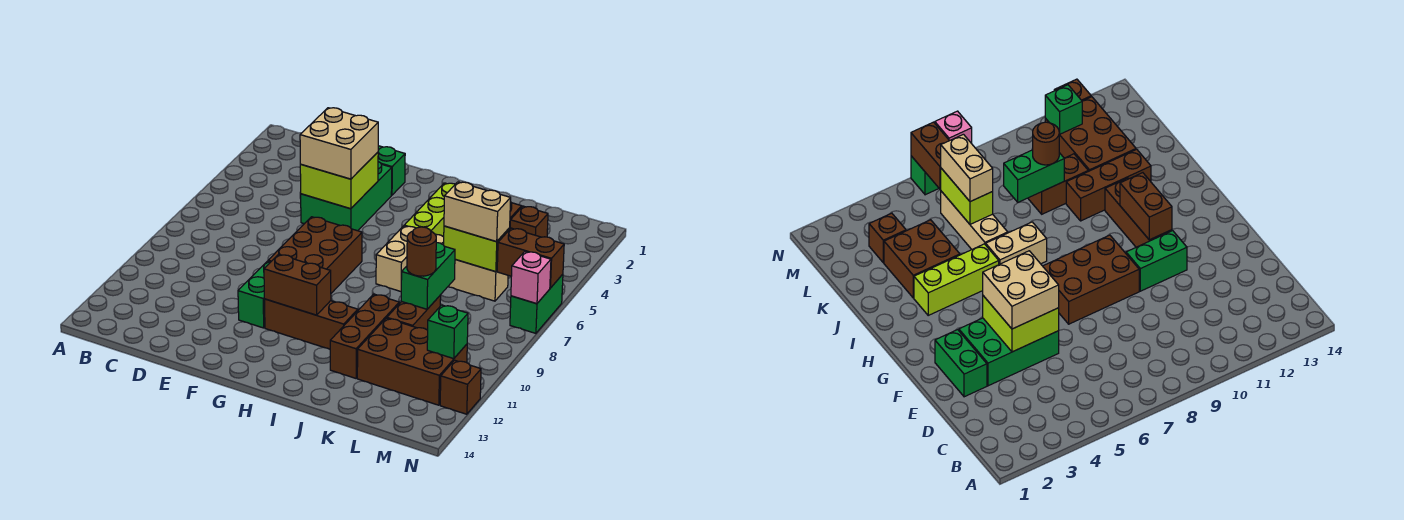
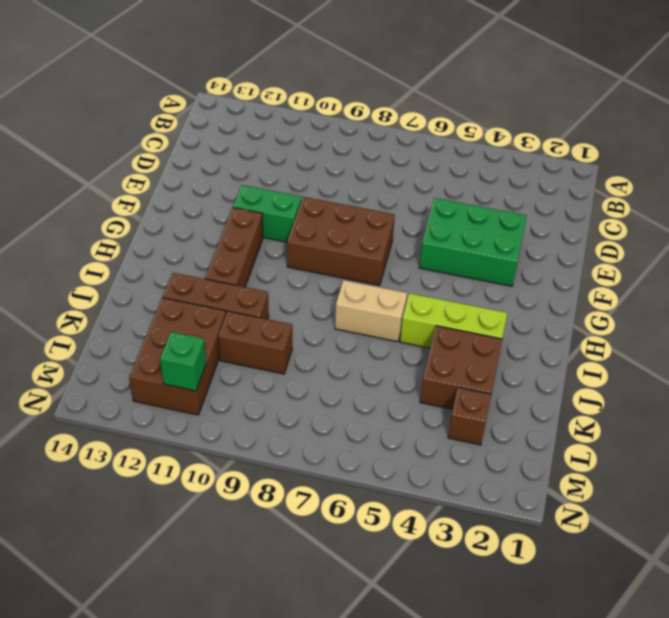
none -> green brick E2:F2 level 1
none -> tan brick J6:L6 level 1
none -> green brick N6:N7 level 1

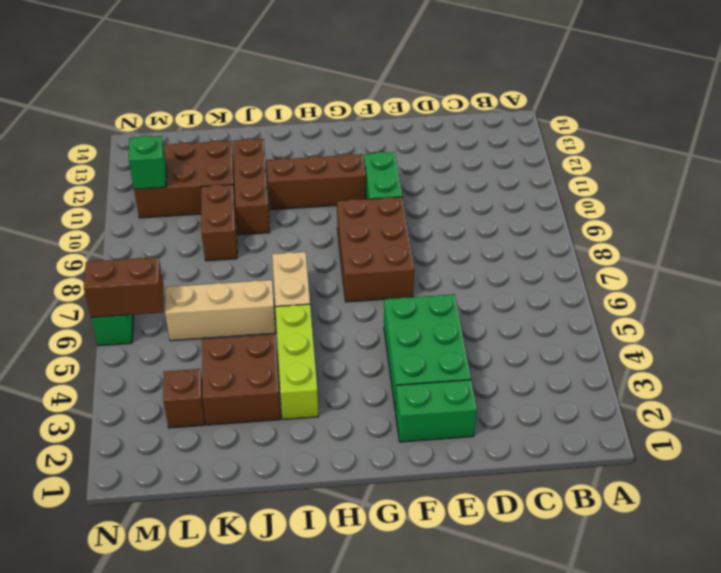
none -> brown brick N12 level 1
none -> lime brick E4:F5 level 2
none -> brown brick G11:H11 level 2

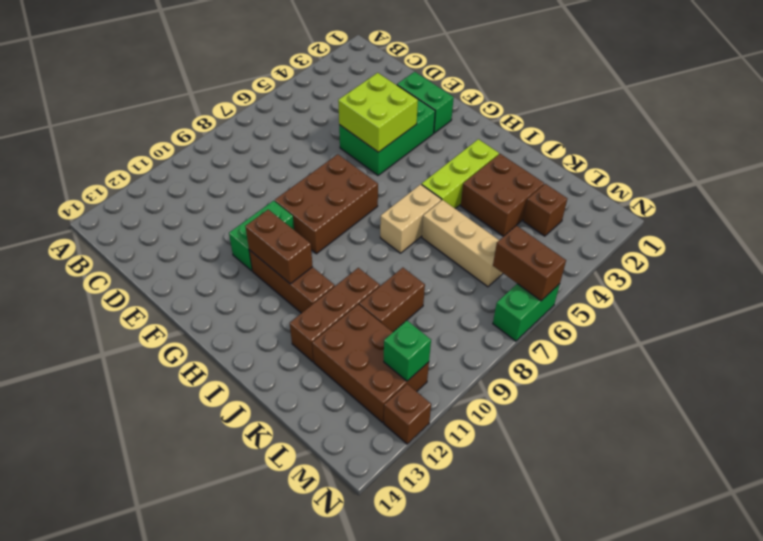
none -> lime brick K6:L6 level 2
none -> green brick K8:K9 level 2
none -> pink brick N7 level 2

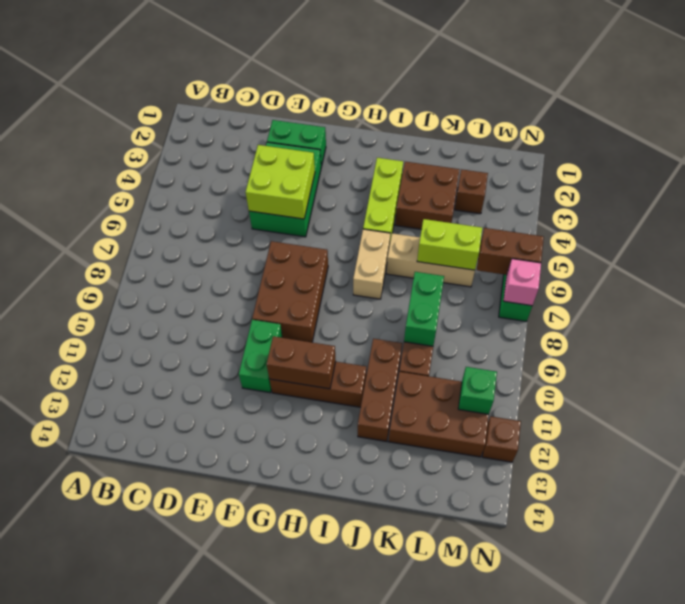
none -> tan brick E4:F5 level 3
none -> tan brick K6:L6 level 3
none -> brown round brick K9 level 3

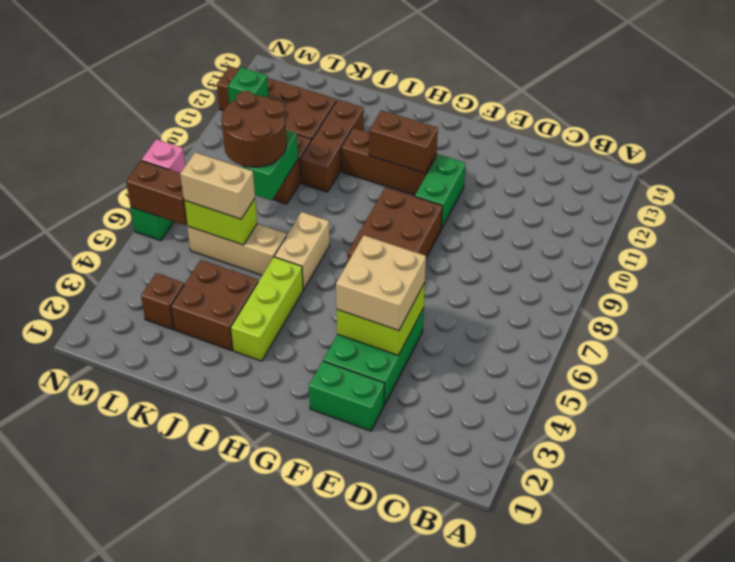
brown round brick K8:L9 level 3 -> brown round brick K9 level 3

